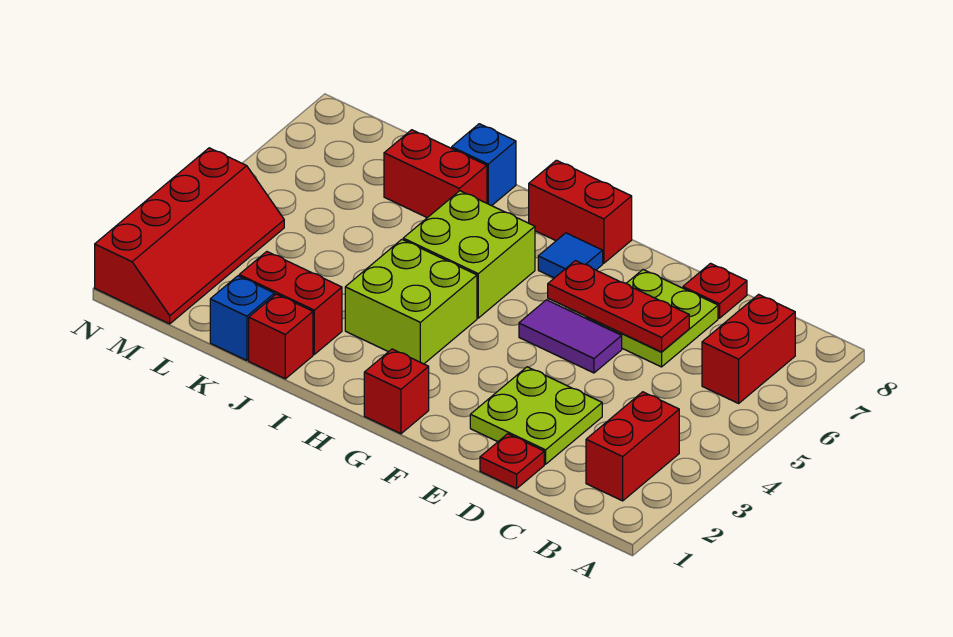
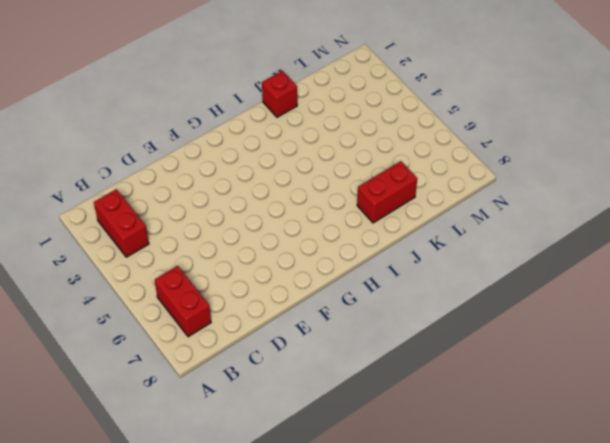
none -> red plate D1 level 1
none -> lime plate D2:E3 level 1
none -> lime plate D6:E7 level 1

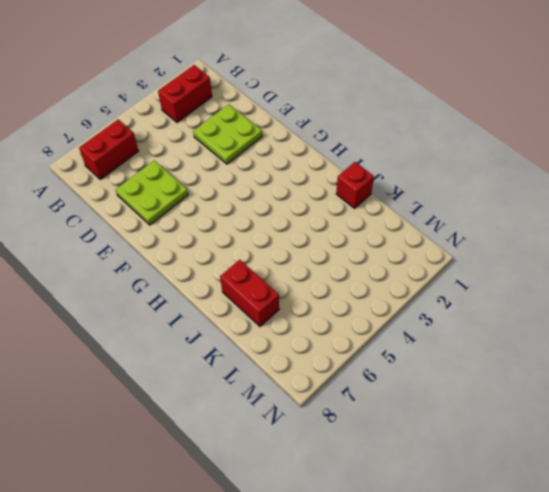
none -> red plate D1 level 1
none -> red plate D8 level 1
none -> purple tile E5:F5 level 1

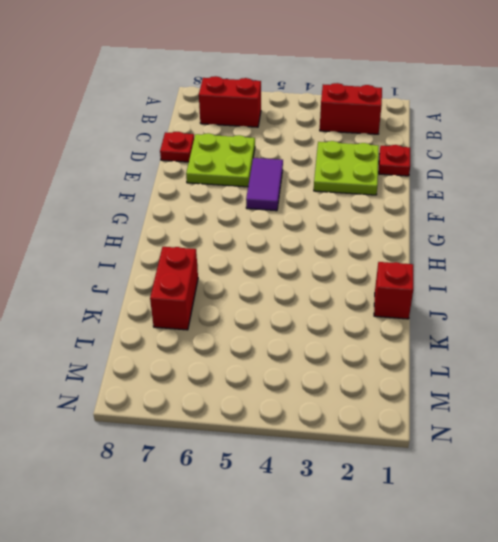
none -> red brick G1 level 1
none -> blue tile G7 level 1
none -> red brick G8:H8 level 1

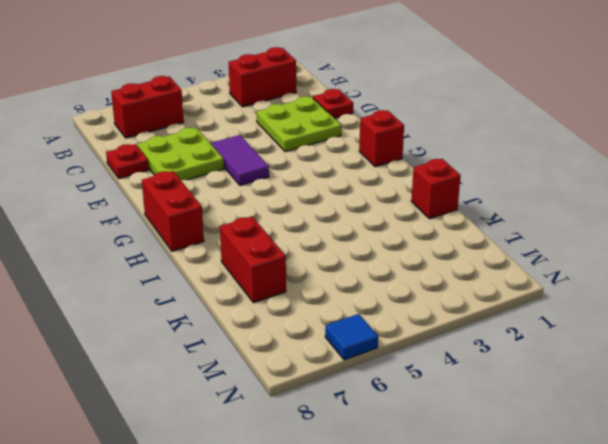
blue tile N6 level 1 -> blue tile G7 level 1
none -> lime brick H3:I4 level 1
none -> lime brick H5:I6 level 1
none -> red brick J2:K2 level 1

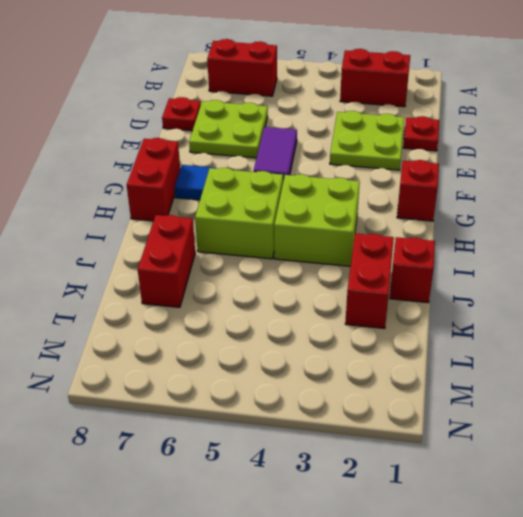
none -> blue brick J8 level 1
none -> blue brick K1 level 1
none -> red slope M1:N4 level 1 top N

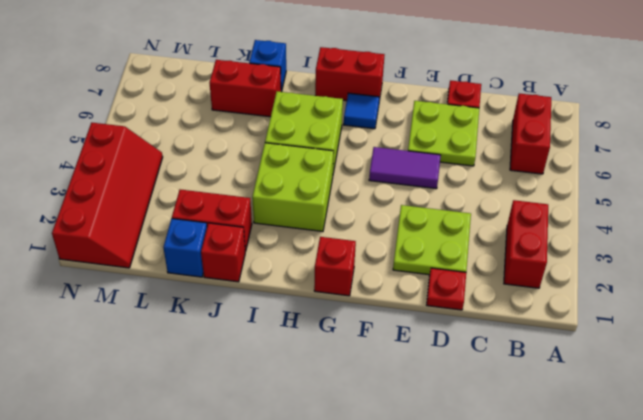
none -> red plate D6:F6 level 2

